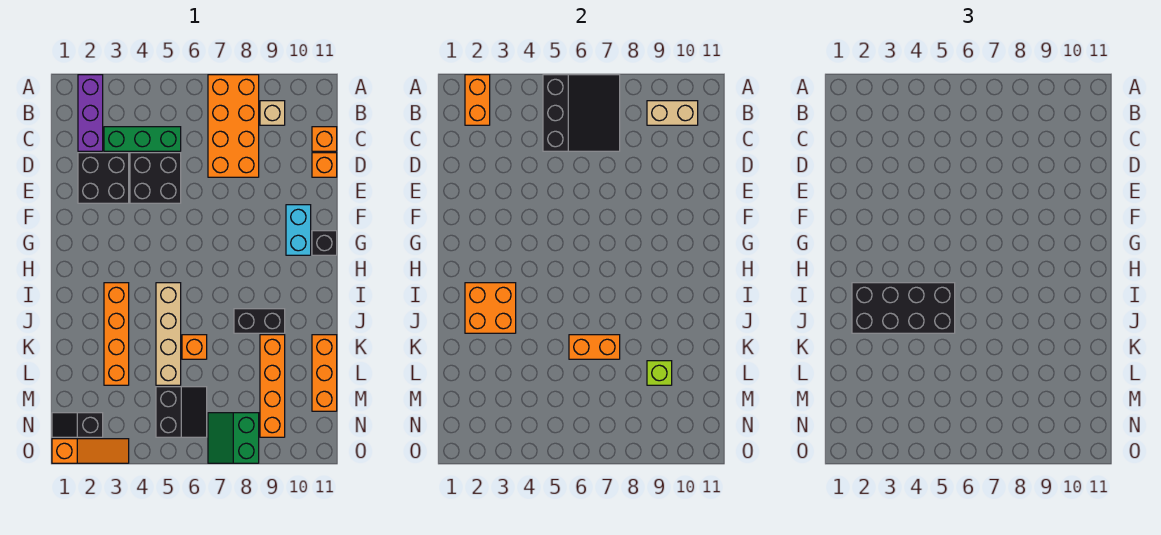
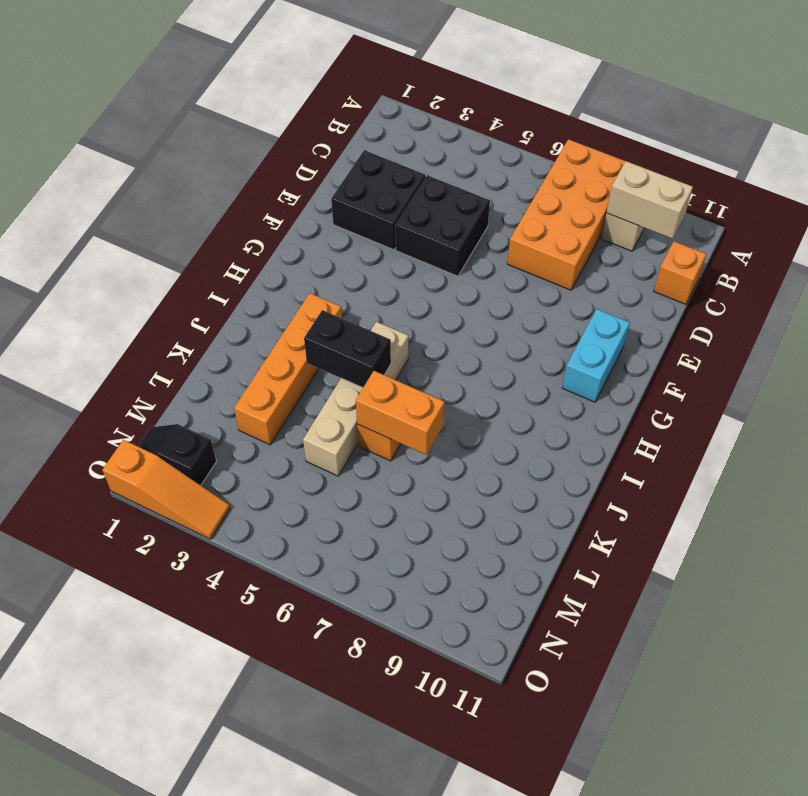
black brick J4:J5 level 2 -> black brick J8:J9 level 1
none -> purple brick A2:C2 level 1
none -> green brick C3:C5 level 1
none -> orange brick D11 level 1

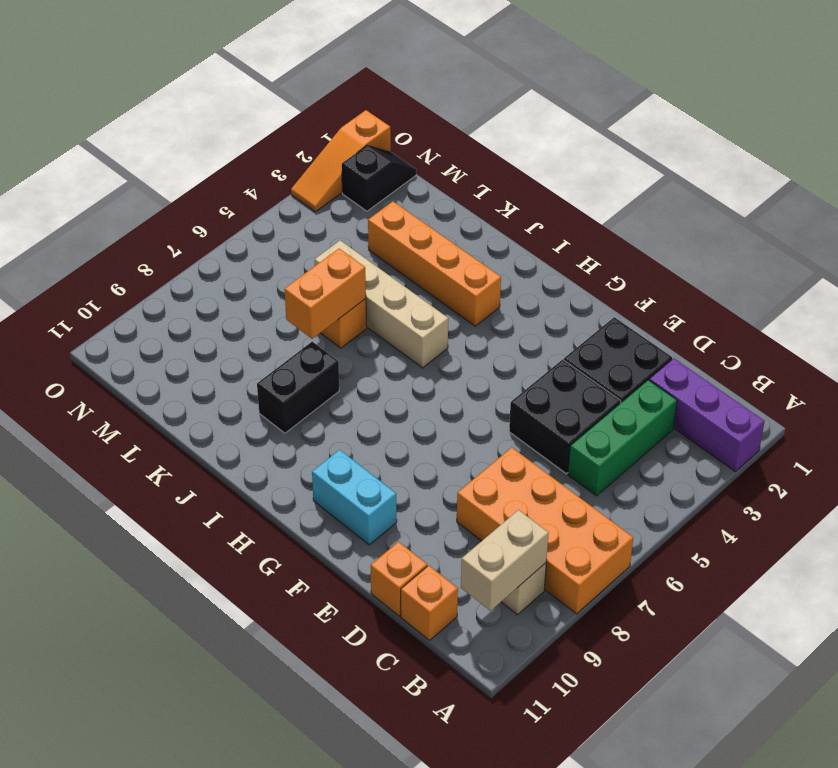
none -> black brick G11 level 1
none -> orange brick K9:N9 level 1
none -> orange brick K11:M11 level 1

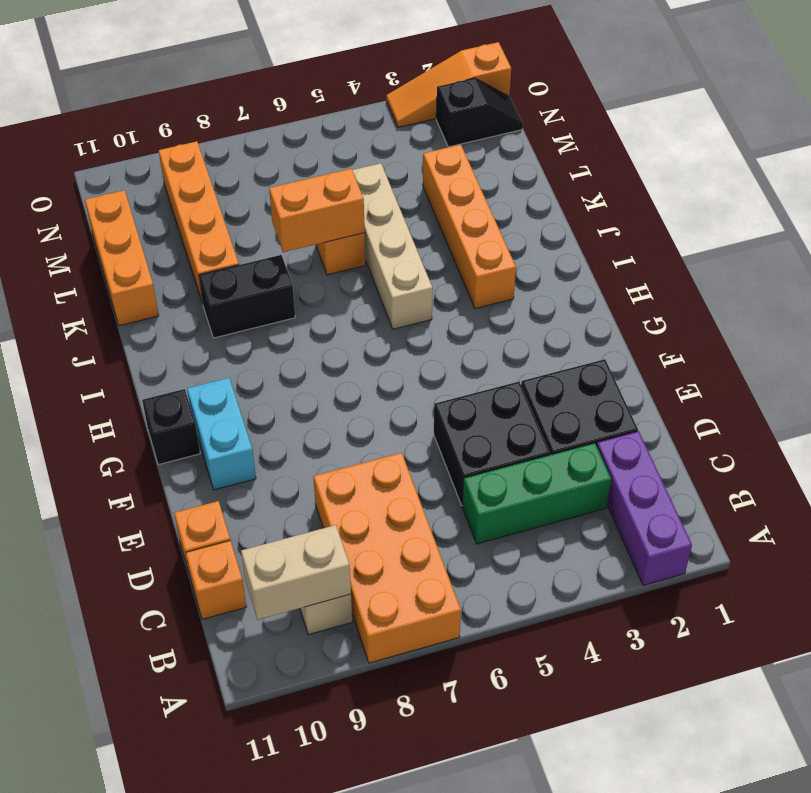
none -> black slope M5:N6 level 1 top 5
none -> green slope N7:O8 level 1 top 8
none -> orange brick A2:B2 level 2

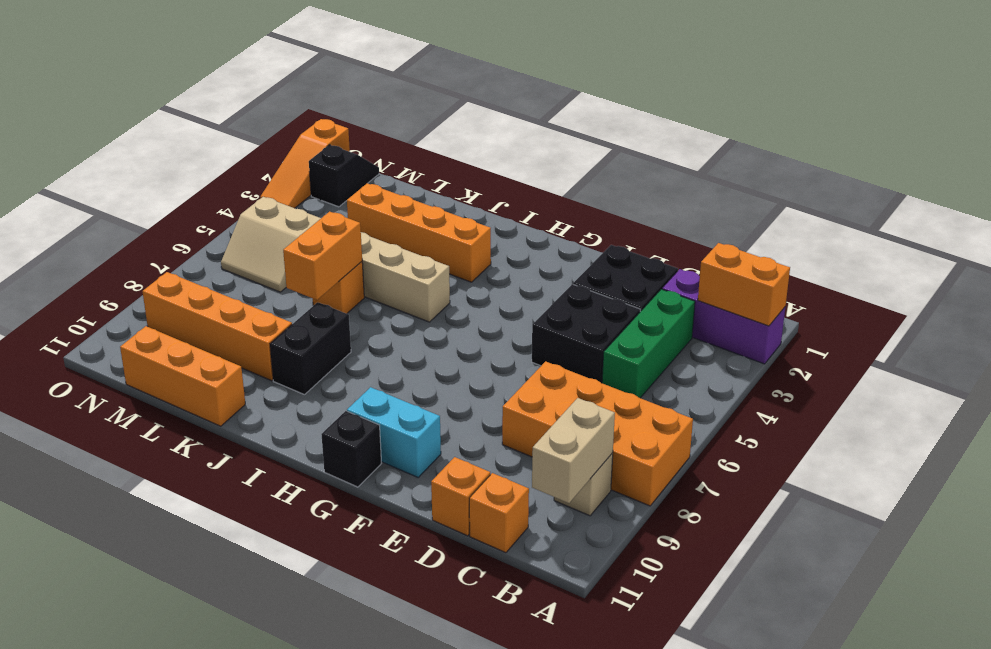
tan slope M5:N6 level 1 top 5 -> black slope M5:N6 level 1 top 5
none -> green slope N7:O8 level 1 top 8
none -> black slope A5:C7 level 2 top 5
none -> orange brick I2:J3 level 2

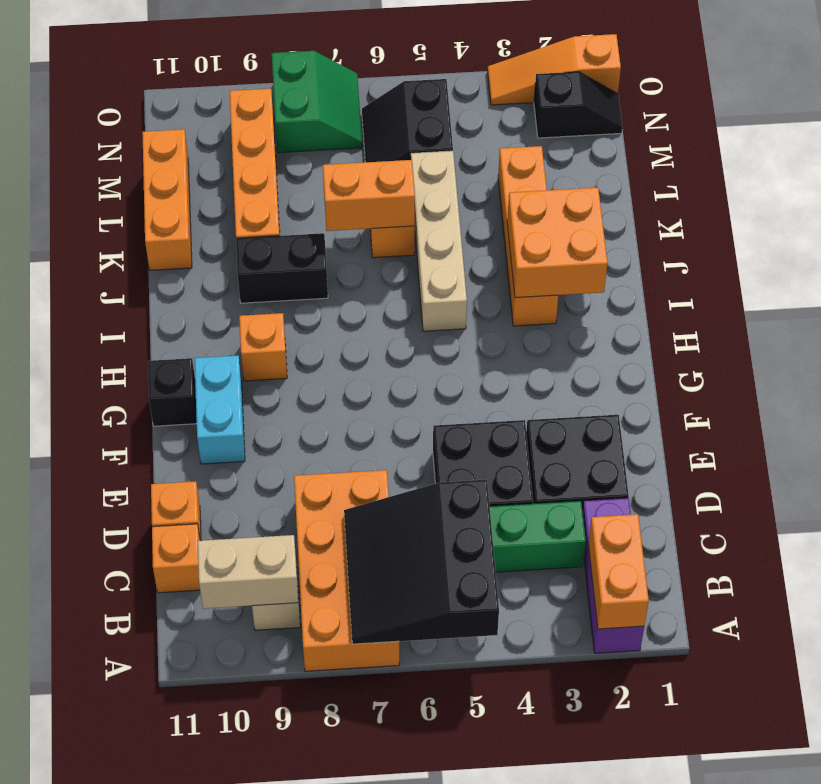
orange brick H9 level 1 -> none
none -> lime brick L9 level 2
none -> black brick I2:J5 level 3

